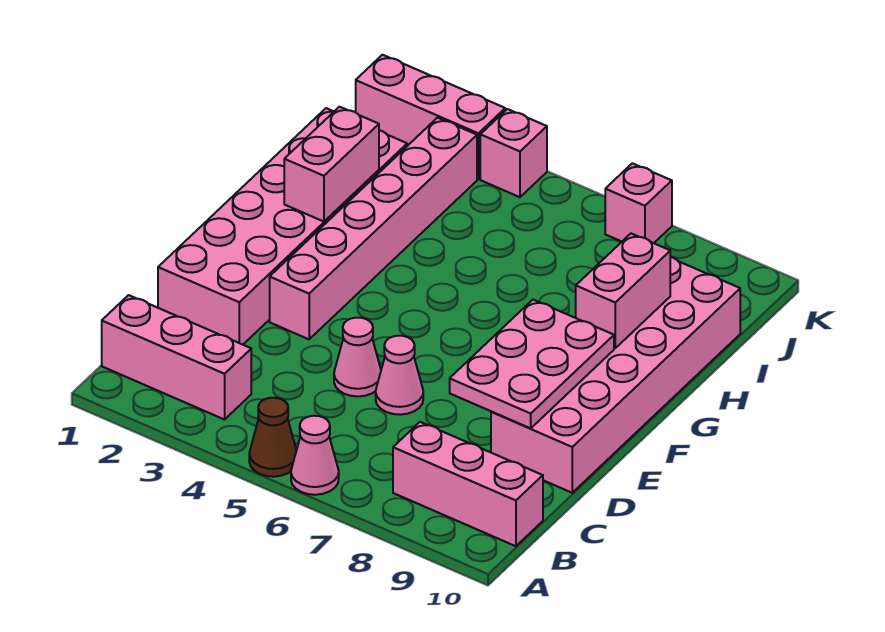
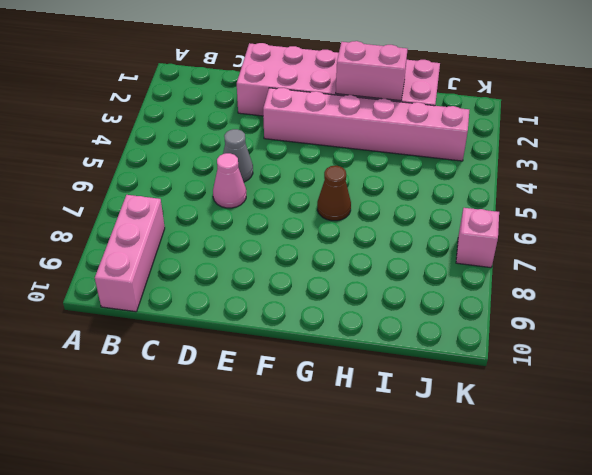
grey cone D5 level 1 -> pink cone D5 level 1
brown cone G6 level 1 -> brown cone A5 level 1
none -> pink cone A6 level 1
none -> pink brick B1:B3 level 1
none -> pink brick D9:I10 level 1

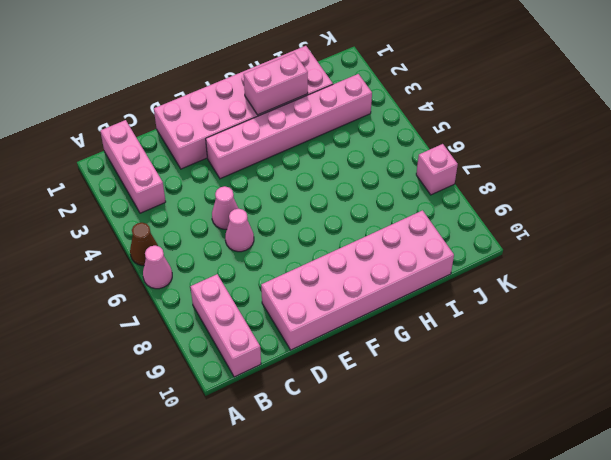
none -> pink brick K1:K3 level 1
none -> pink brick K4 level 1
none -> pink plate D8:F9 level 2

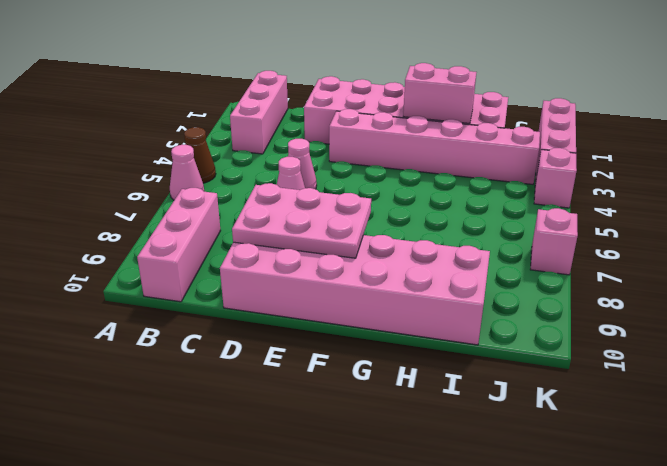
none -> pink brick G9:H9 level 2

